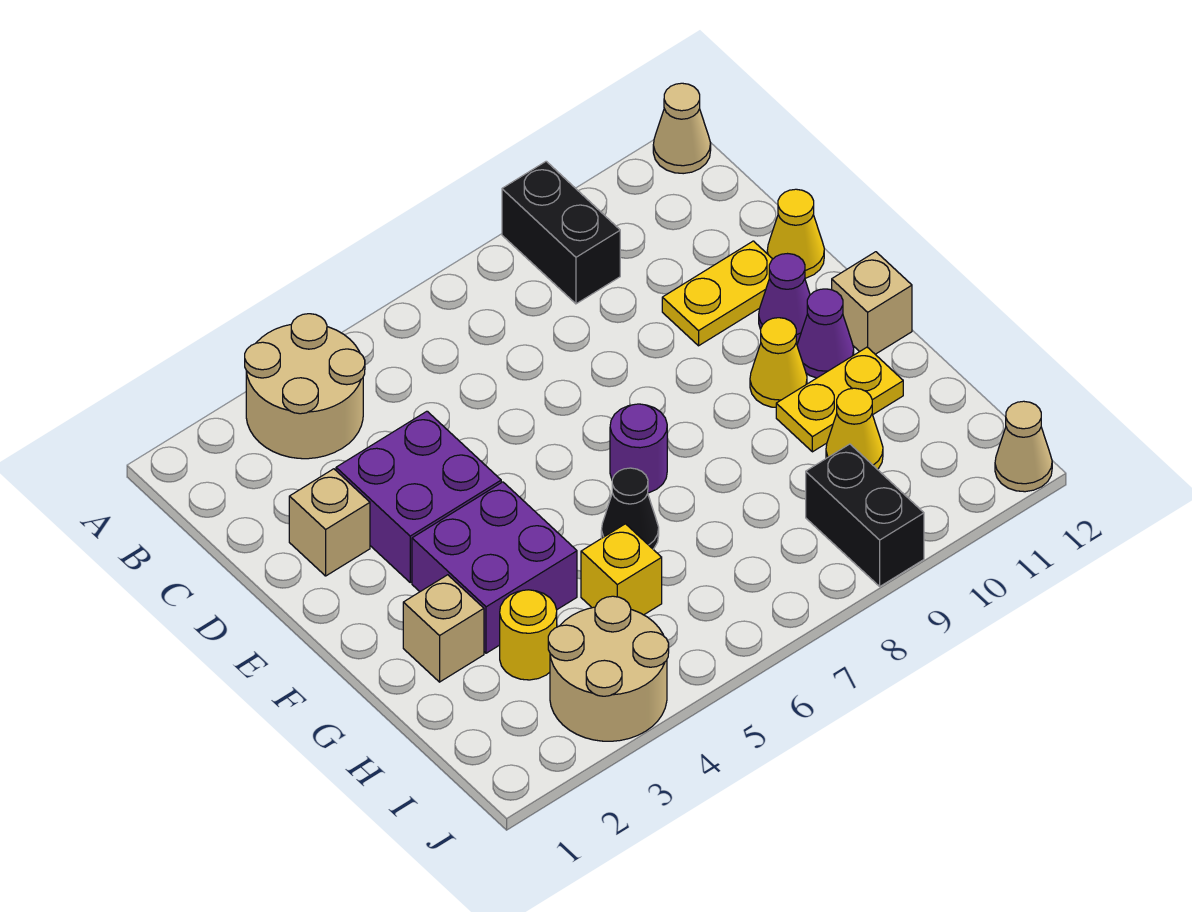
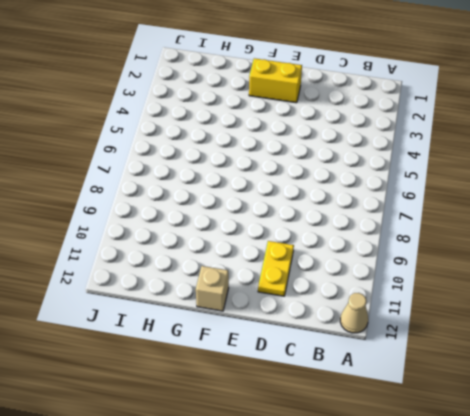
yellow brick E2:F2 level 1 -> none
none -> tan round brick A3:B4 level 1
none -> black brick A9:B9 level 1
none -> tan brick D2 level 1

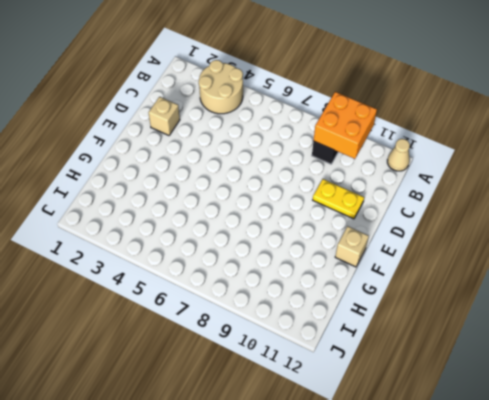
orange brick A9:B10 level 2 -> none
none -> purple brick D3:E4 level 1
none -> yellow cone D12 level 1
none -> purple cone E11 level 1

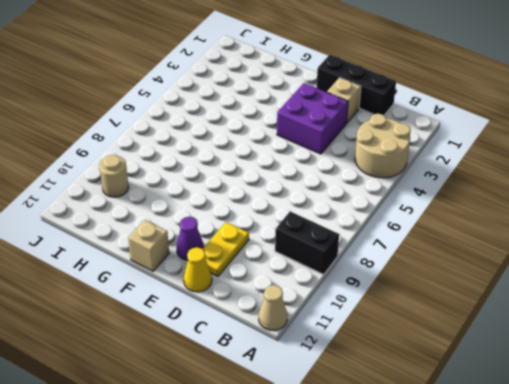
black brick C1:E1 level 1 -> none
tan round brick I10 level 1 -> none
none -> purple brick F3:G4 level 1
none -> purple round brick F7 level 1
none -> yellow cone F10 level 1

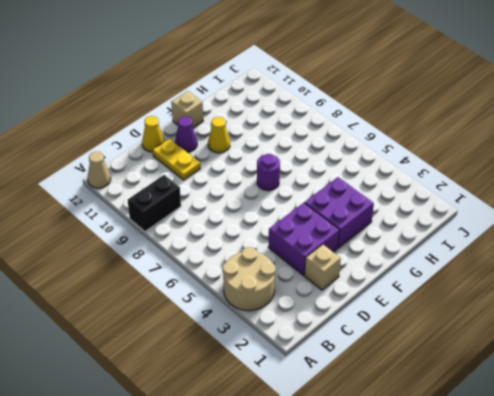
none -> purple cone F11 level 1
none -> tan brick G2 level 1
none -> black cone G6 level 1

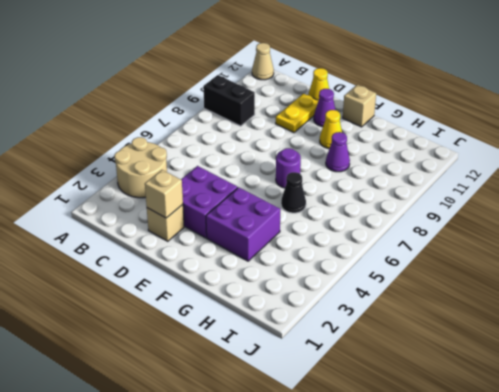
tan brick D2 level 2 -> tan brick G2 level 1
purple cone G9 level 1 -> purple cone F11 level 1
none -> yellow plate G10:G11 level 1
none -> yellow round brick H3 level 1
none -> yellow brick H5 level 1

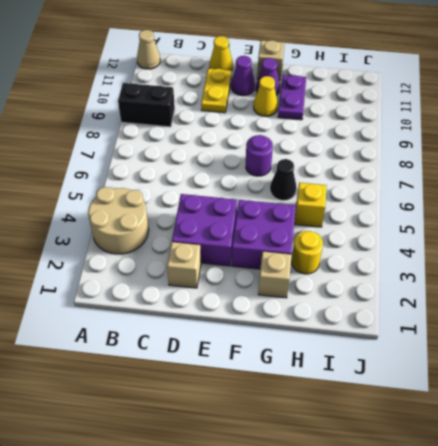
purple plate G10:G11 level 1 -> yellow plate G10:G11 level 1
none -> yellow cone H10 level 1
none -> tan round brick I3:J4 level 1
none -> black brick I9:J9 level 1

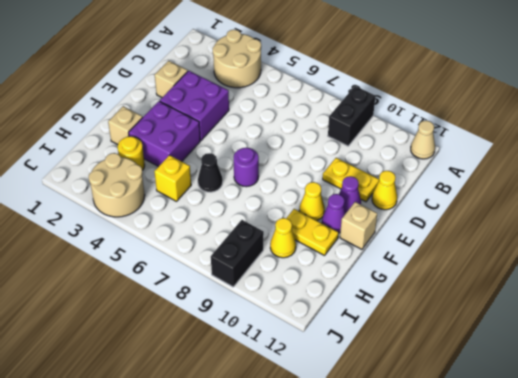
none -> tan cone J12 level 1

